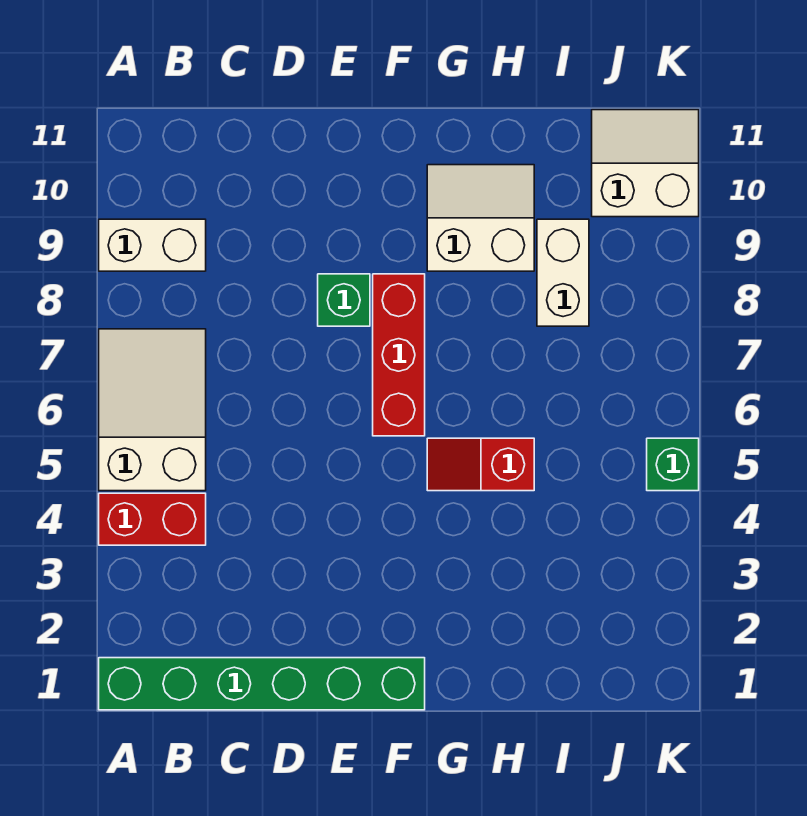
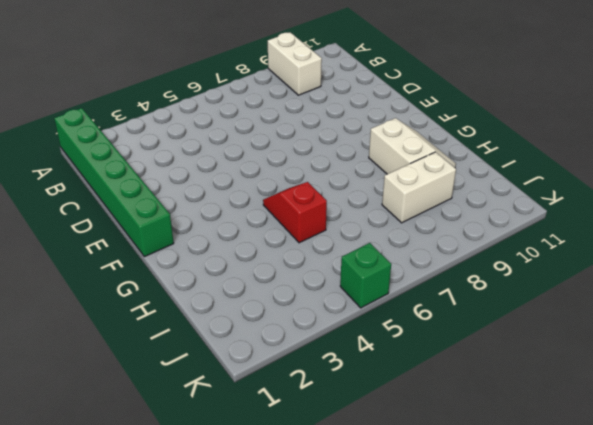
none -> red brick A4:B4 level 1
none -> white slope A5:B7 level 1 top 5

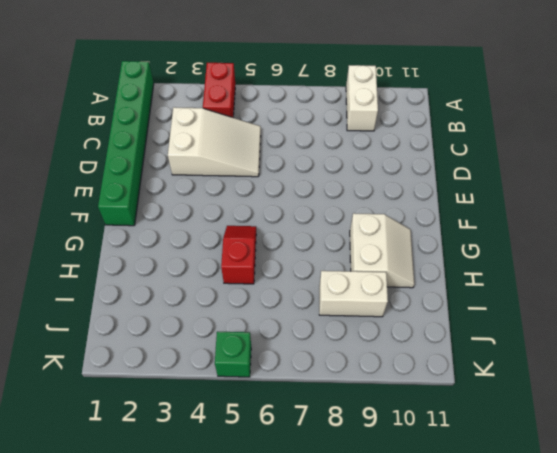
white slope C3:D5 level 1 top 3 -> white slope A5:B7 level 1 top 5
none -> green brick E8 level 1
none -> red brick F6:F8 level 1

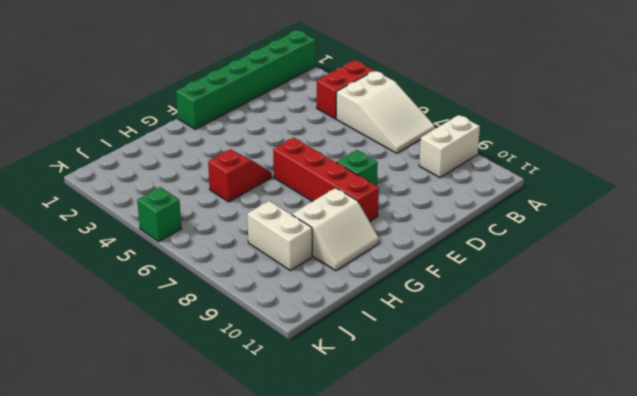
red brick F6:F9 level 1 -> red brick F6:F8 level 1
none -> white slope J10:K11 level 1 top 10

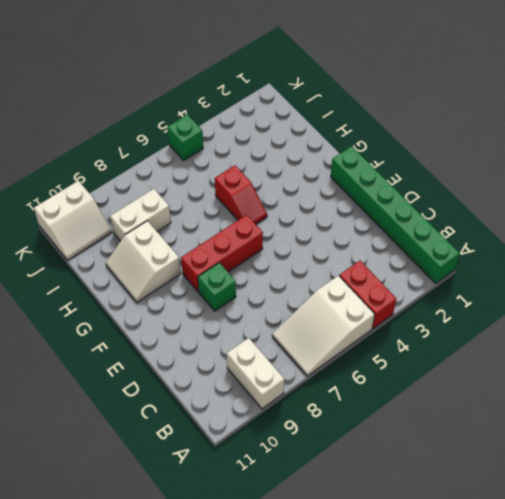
white slope J10:K11 level 1 top K -> white slope J10:K11 level 1 top 10

